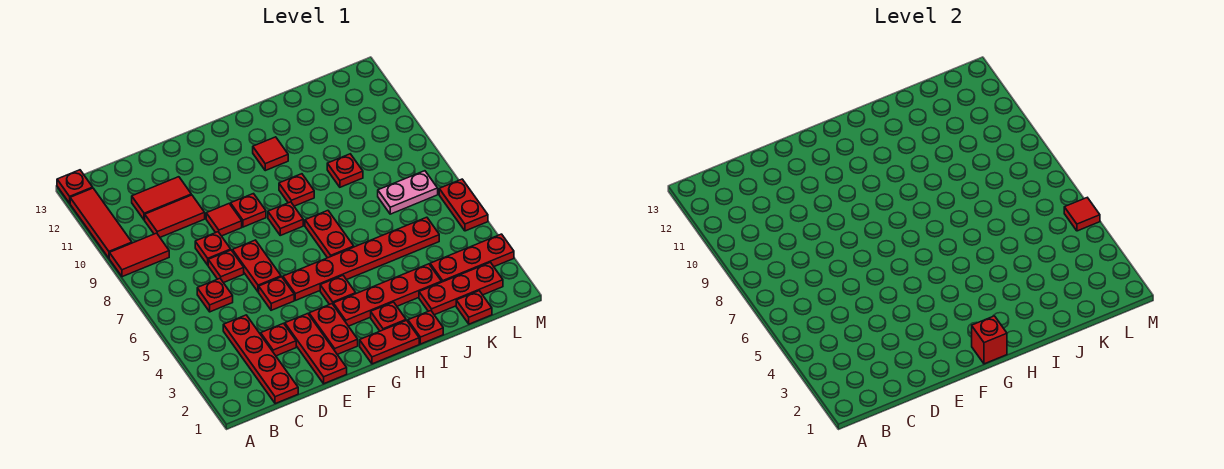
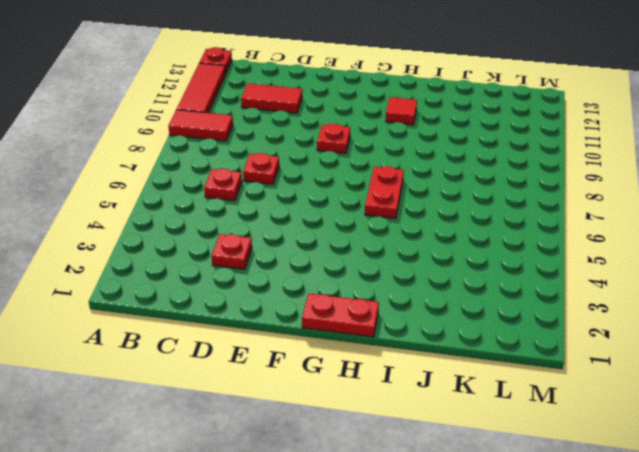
none -> red plate C1:C4 level 1
none -> red tile C10:D10 level 1
none -> red plate D8 level 1
none -> red plate E1:E3 level 1

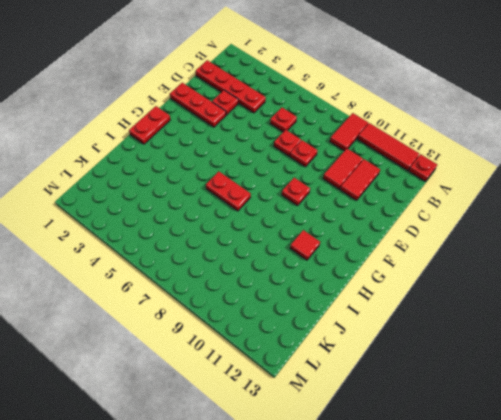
none -> red plate E5 level 1
none -> red plate E6:E7 level 1
none -> red tile E9 level 1
none -> red plate F2:F3 level 1

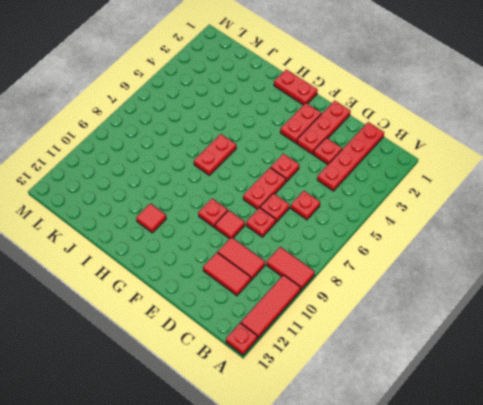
none -> red plate F5:K5 level 1
none -> red plate G3:J3 level 1
none -> red plate G4 level 1
none -> red plate G8 level 1

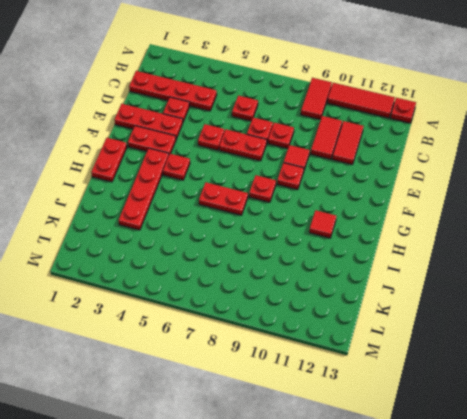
none -> red plate F5:K5 level 1
none -> red plate H2 level 1
none -> red plate H9 level 1
none -> red plate I1 level 1

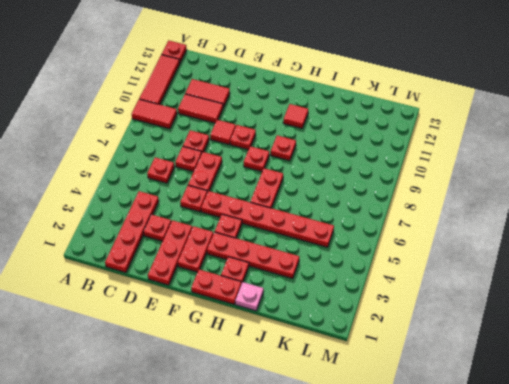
pink plate I1 level 1 -> red plate I1 level 1
none -> red plate J2:L2 level 1
none -> red plate J9 level 1
none -> red plate K1 level 1
none -> red plate K3:M3 level 1

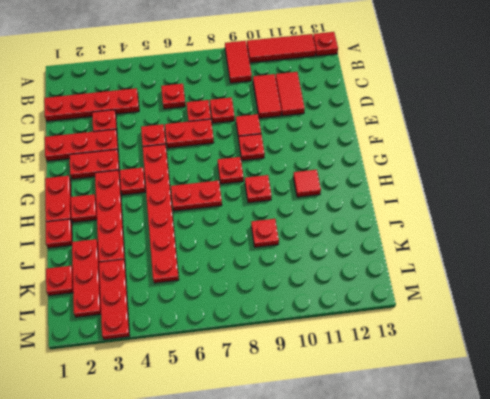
none -> pink plate K7:L7 level 1
none -> red plate M5:M6 level 1
none -> red brick G1 level 2
none -> red tile M5 level 2

